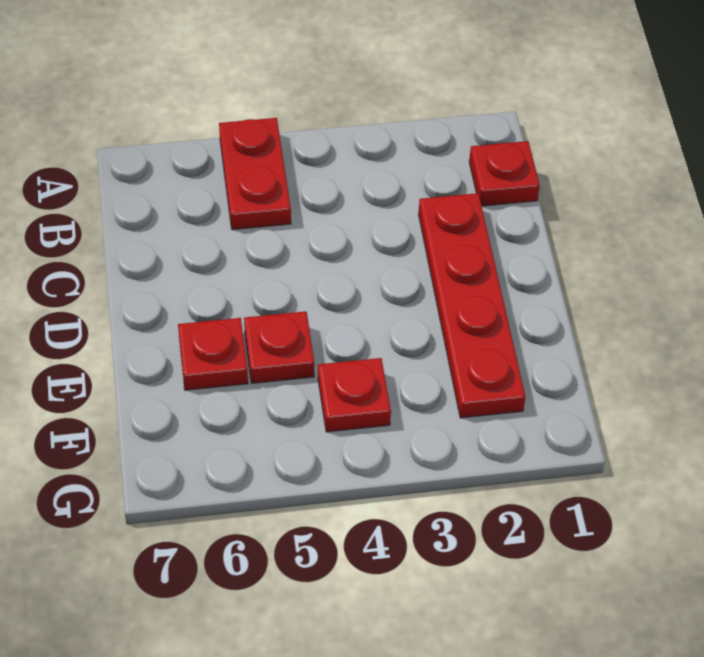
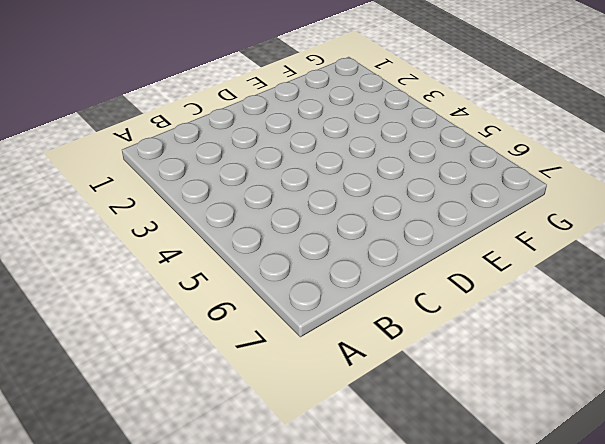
none -> red plate A5:B5 level 1
none -> red plate B1 level 1

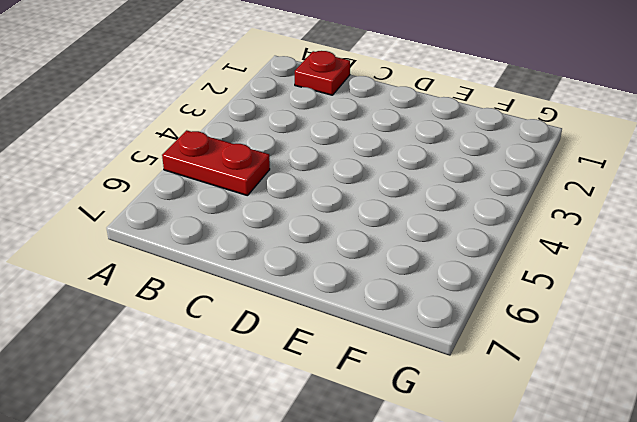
none -> red plate C2:F2 level 1
none -> red plate E5 level 1

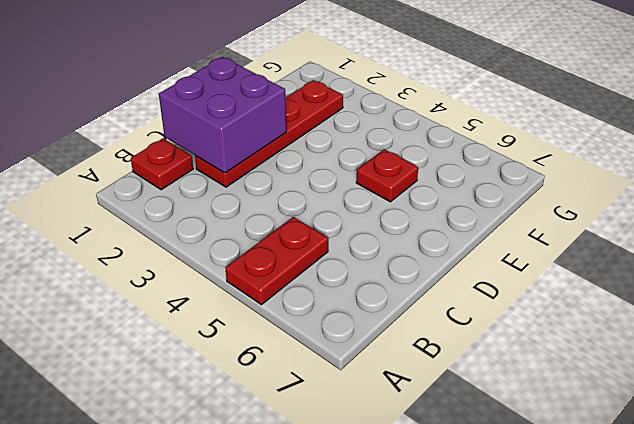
purple brick C1:D2 level 2 -> none
none -> red plate E6 level 1
none -> red plate F4 level 1

